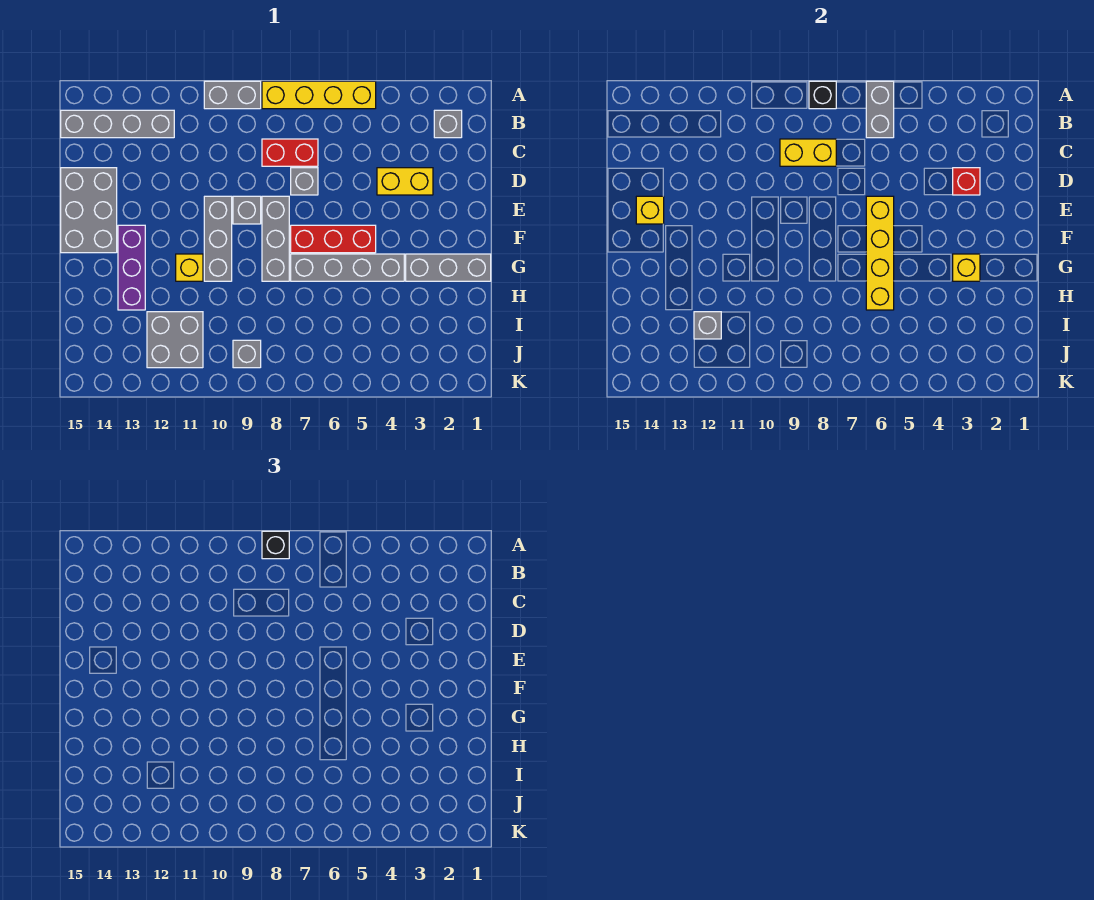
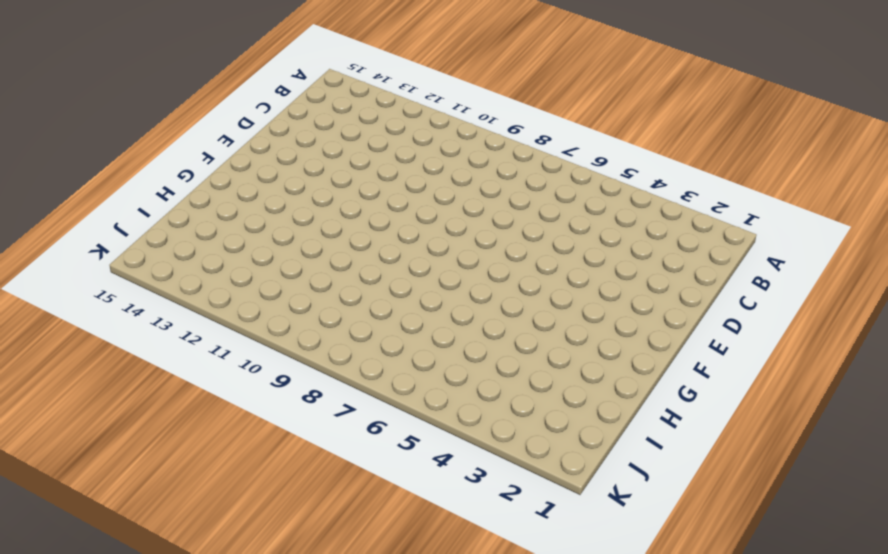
none -> yellow brick A5:A8 level 1
none -> grey brick A9:A10 level 1
none -> grey brick B2 level 1

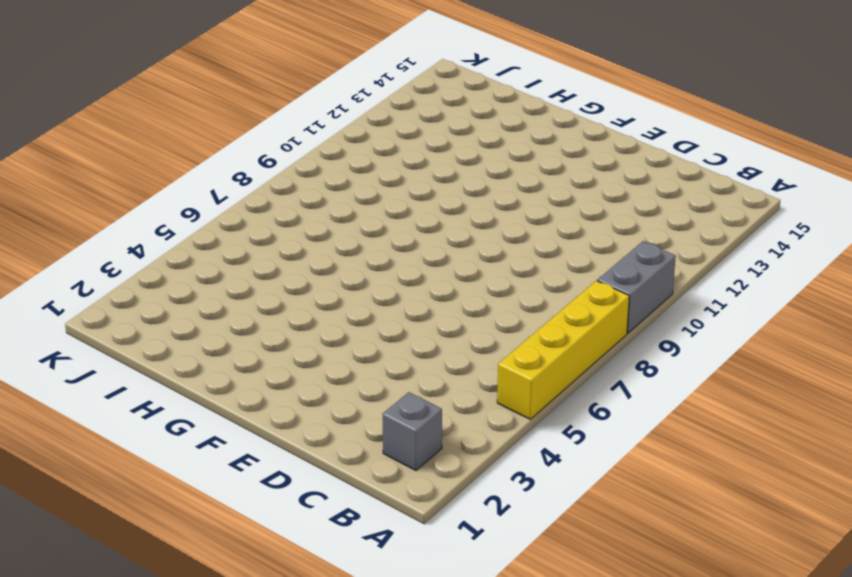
none -> grey brick B12:B15 level 1
none -> red brick C7:C8 level 1
none -> yellow brick D3:D4 level 1

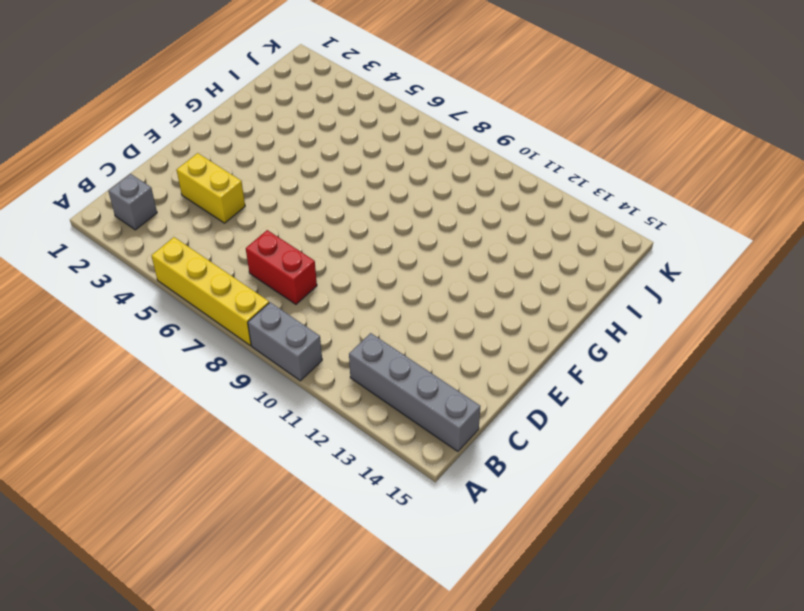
none -> grey brick D7 level 1
none -> grey brick D14:F15 level 1
none -> grey brick E8:G8 level 1

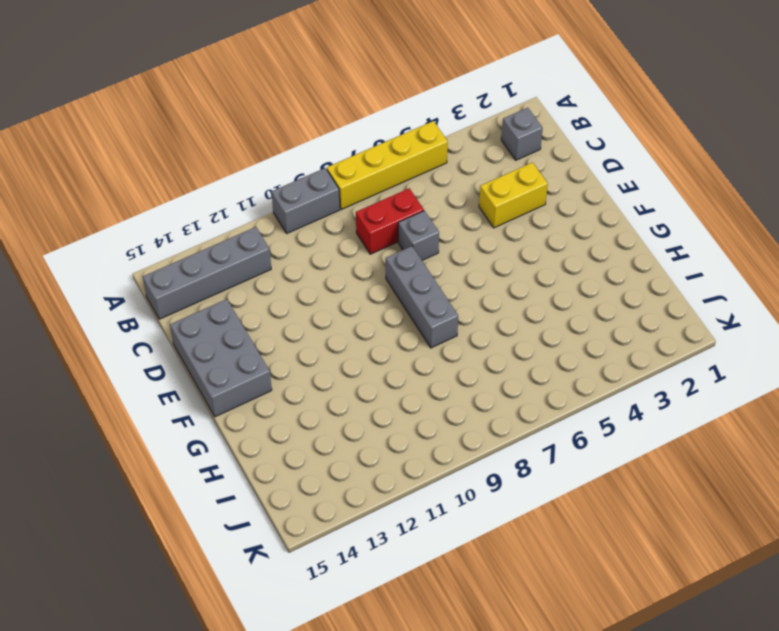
none -> grey brick E9 level 1
none -> grey brick E10:G10 level 1
none -> red brick F5:F7 level 1

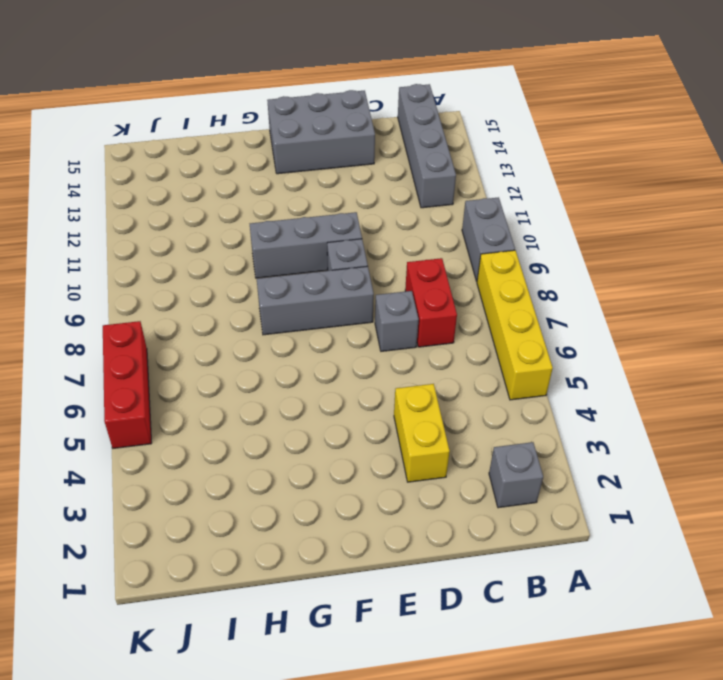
red brick K5:K7 level 1 -> red brick F5:F7 level 1
none -> purple brick F13:H13 level 1
none -> grey brick G1:G3 level 1
none -> grey brick G4:G7 level 1

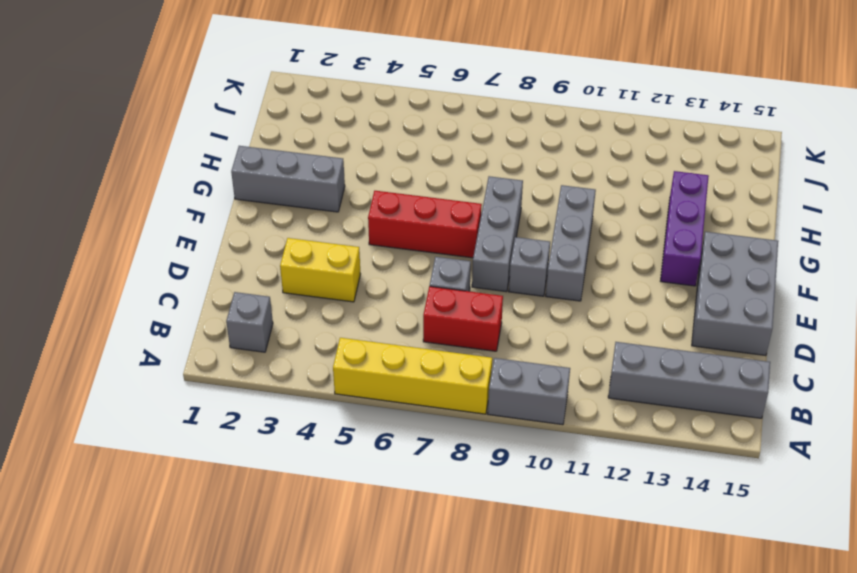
none -> grey brick G4:G7 level 1
none -> yellow brick G11 level 1
none -> grey brick I11:J12 level 1

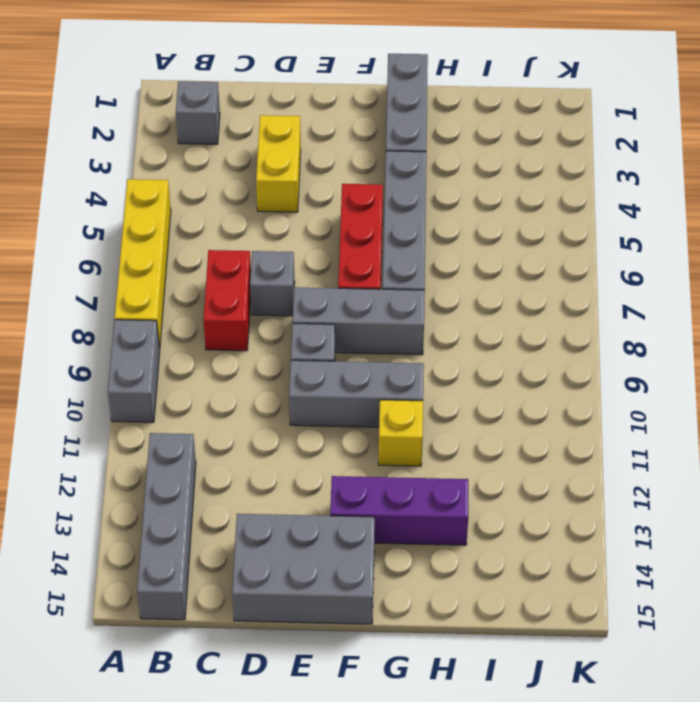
none -> grey brick I11:J12 level 1
none -> grey brick J9 level 1
none -> grey brick A6:B6 level 2

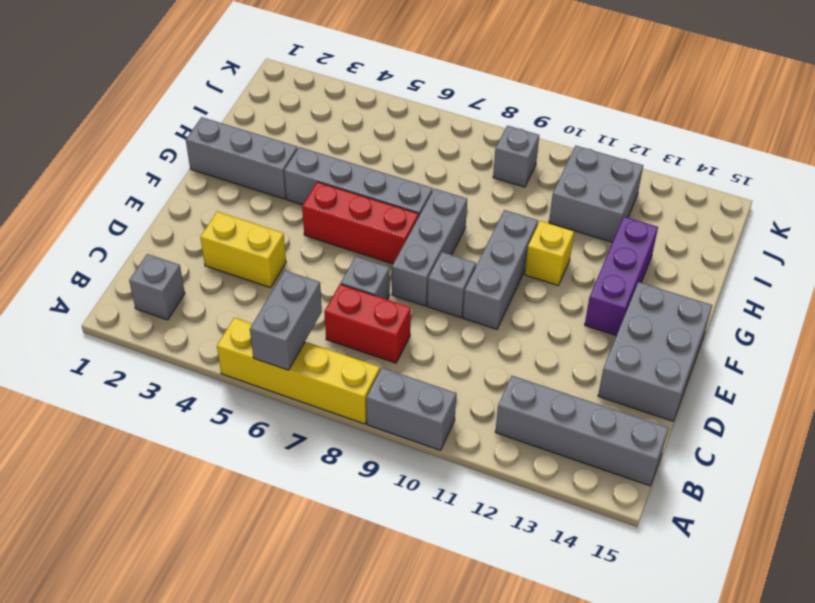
none -> black brick A8 level 2
none -> yellow brick C8:C9 level 2
none -> red brick D3 level 2

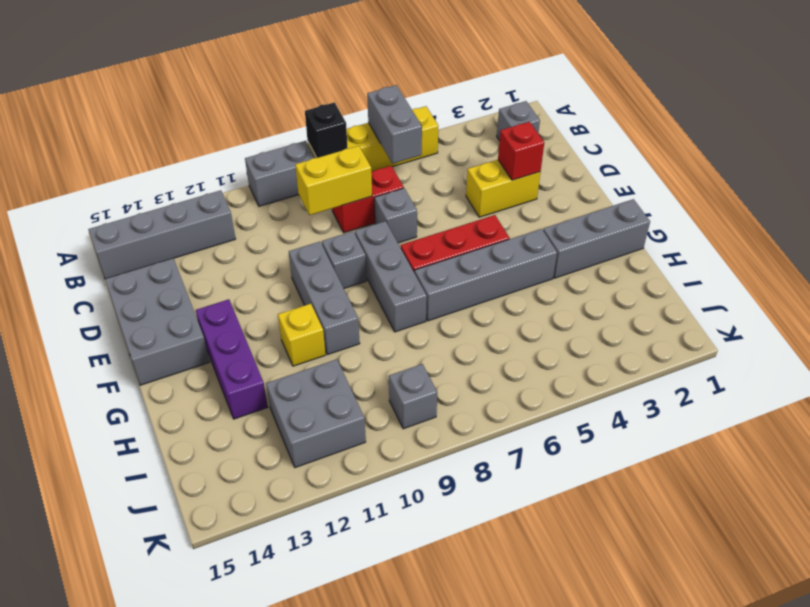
none -> yellow brick E6:H6 level 2
none -> yellow brick E14 level 2
none -> yellow brick G3 level 2

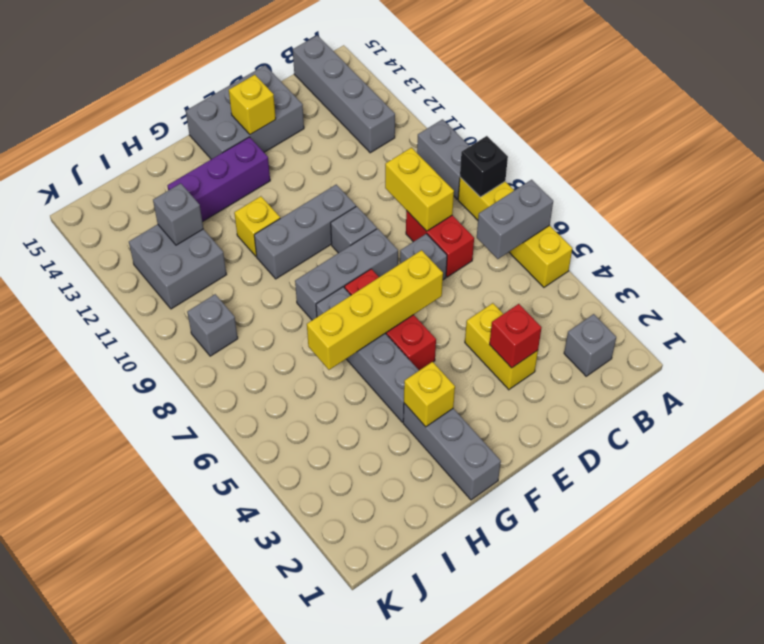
none -> black brick A8 level 3

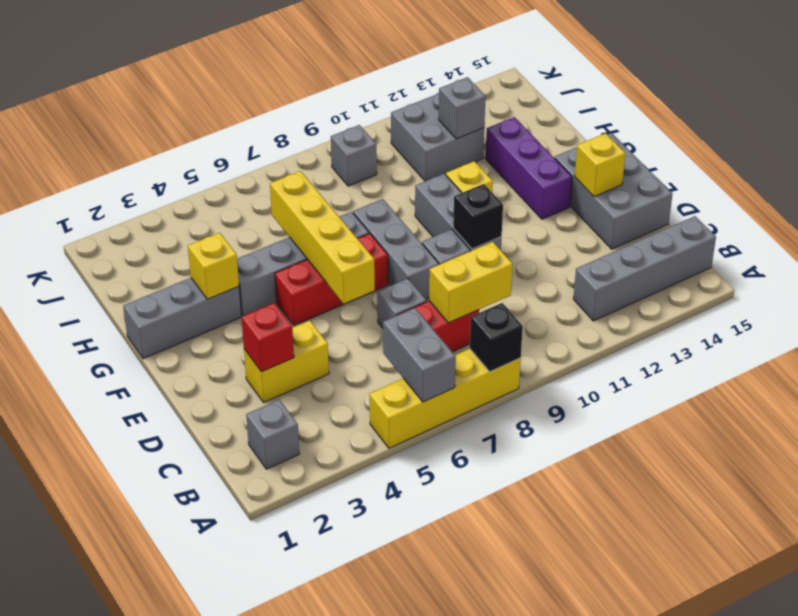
black brick E10 level 2 -> black brick A8 level 3
none -> grey brick A9:A10 level 1

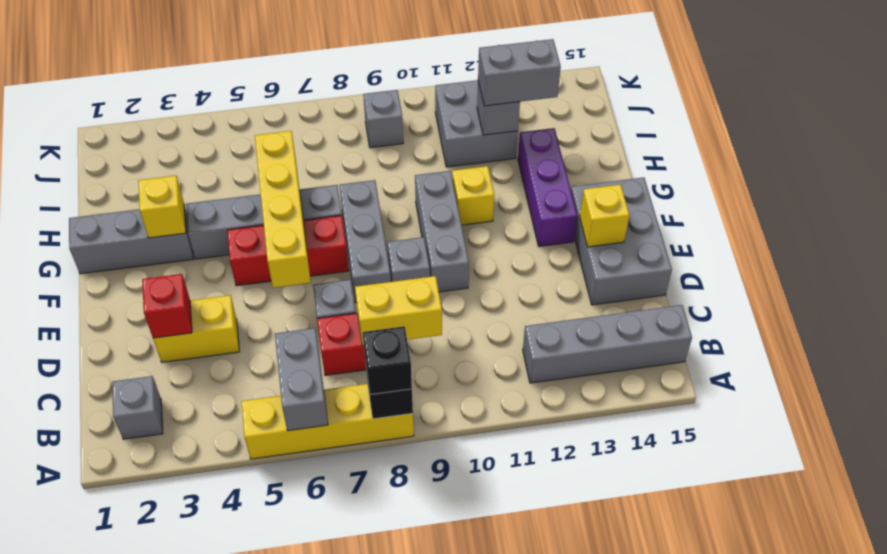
grey brick I12:I13 level 3 -> grey brick A9:A10 level 1

